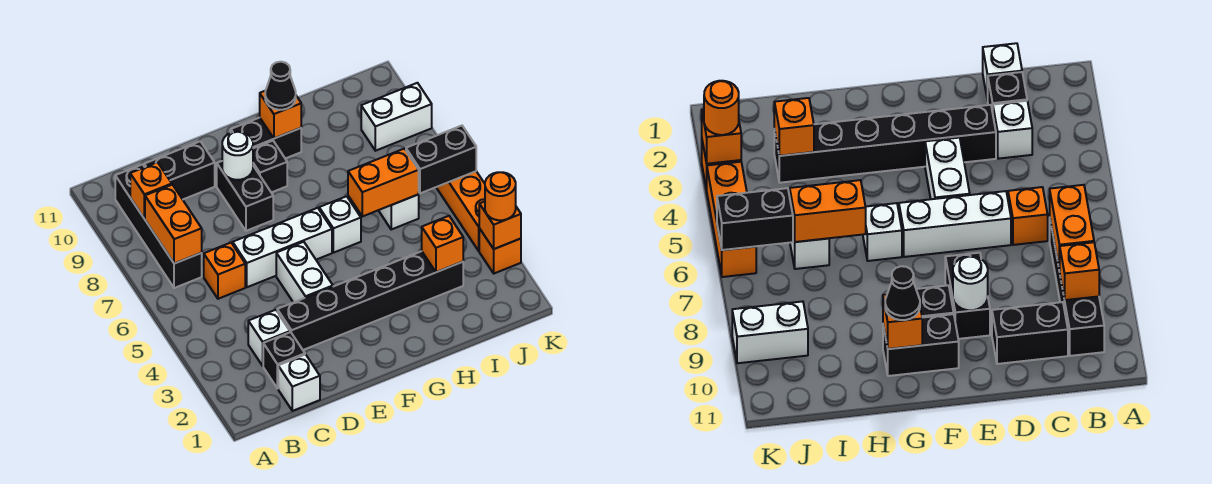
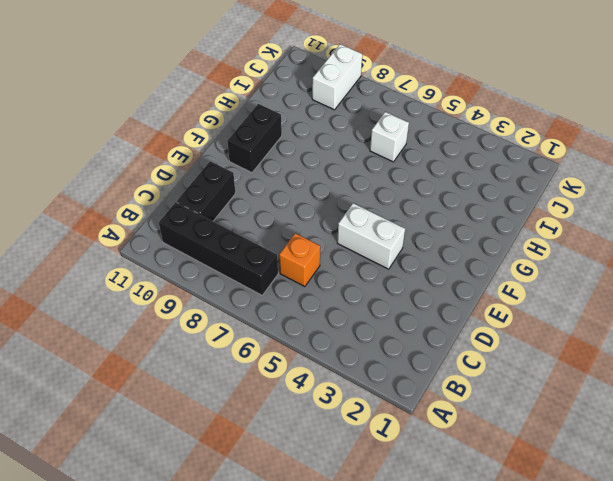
none -> white brick C1 level 1
none -> black brick C2 level 1
none -> white brick C3 level 1

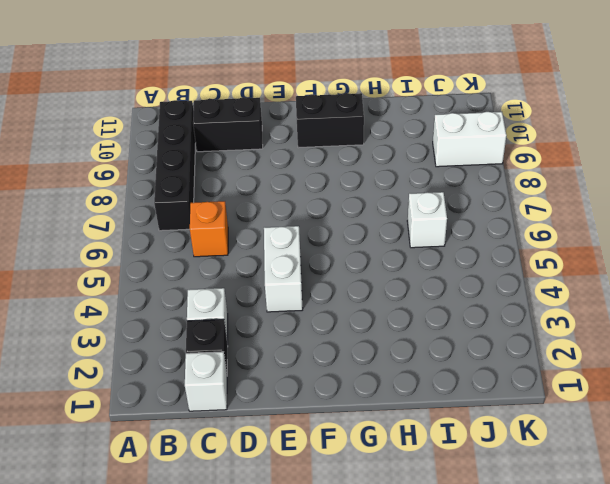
none -> black brick D3:I3 level 1
none -> white brick D6:F6 level 1
none -> black brick E8:E9 level 1

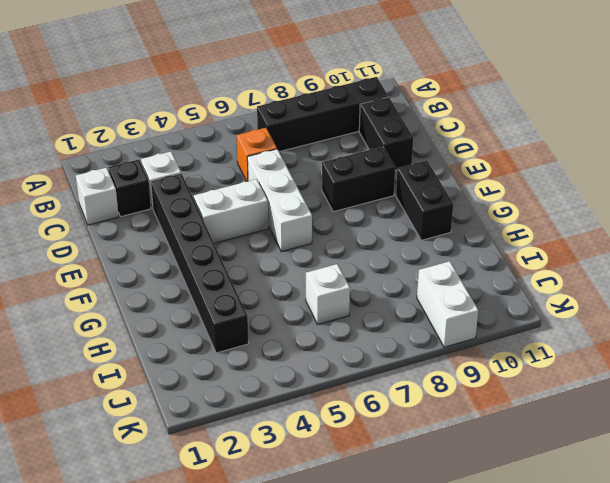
none -> black brick F9 level 1
none -> white brick G6 level 1
none -> orange brick K3 level 1

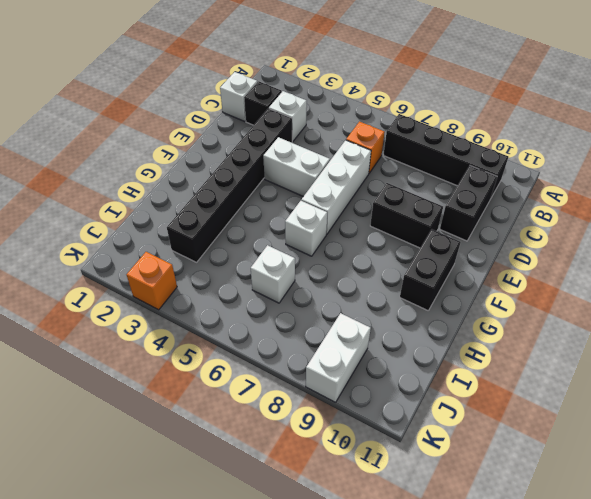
none -> black brick F9 level 1
none -> orange brick K4:K6 level 1
none -> orange brick B7:B8 level 2

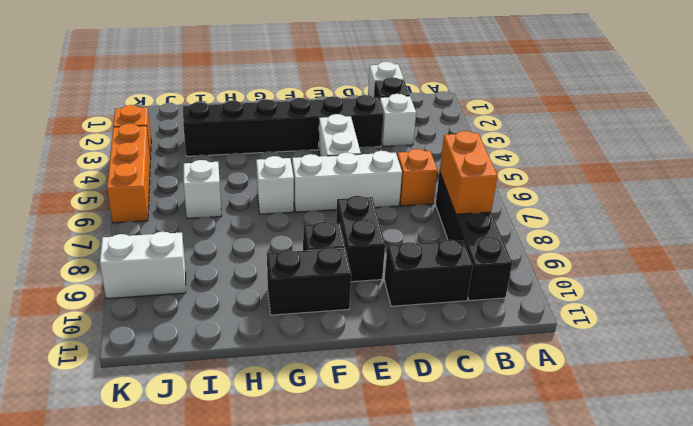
none -> orange brick B9 level 2
none -> white round brick E9 level 2
none -> orange brick G10 level 2

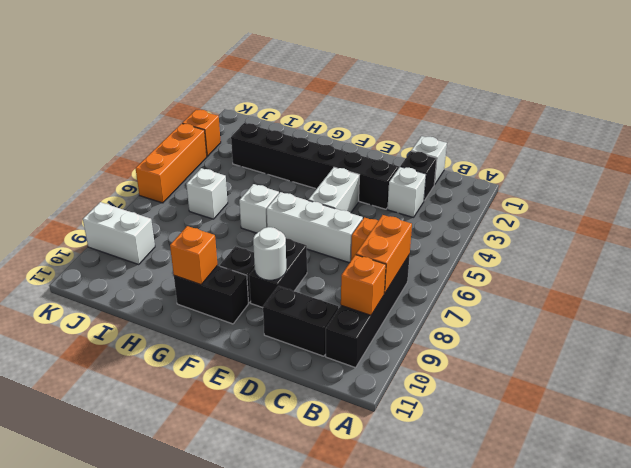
none -> orange brick H6:I6 level 2
none -> orange brick I3 level 2
none -> black brick J6:K6 level 2

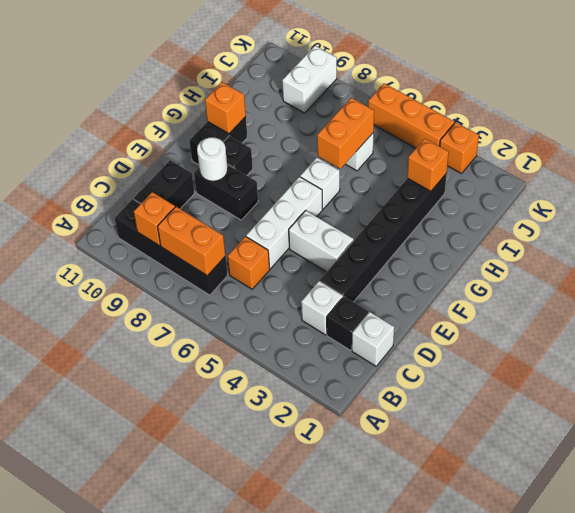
none -> black brick J6:K6 level 2
none -> orange brick K3 level 2
none -> black cone G10 level 3

